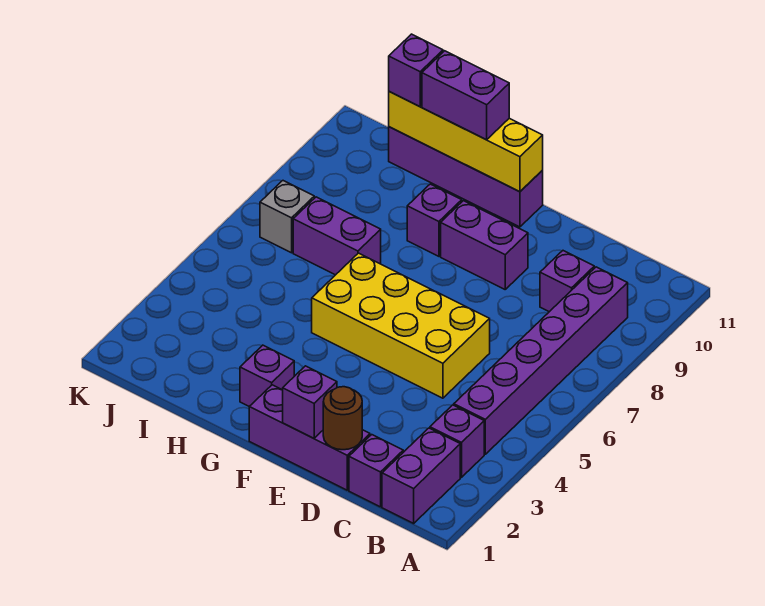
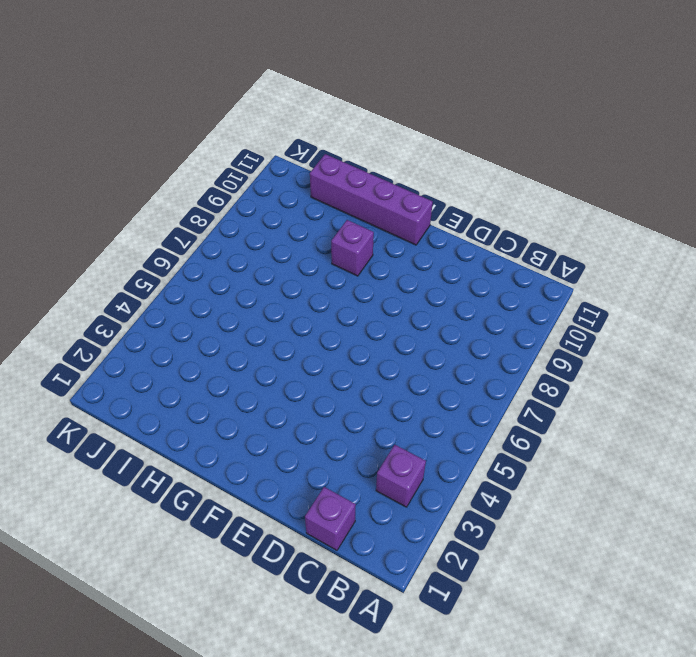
none -> purple brick B1:B2 level 1
none -> purple brick B4:B9 level 1
none -> purple brick C9 level 1

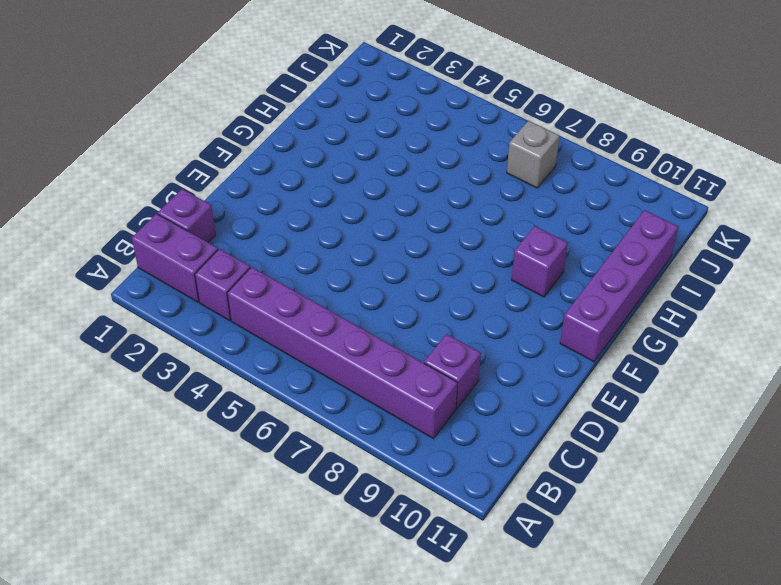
none -> purple brick D1:F1 level 1
none -> yellow brick D5:G6 level 1
none -> purple brick E9:F9 level 1

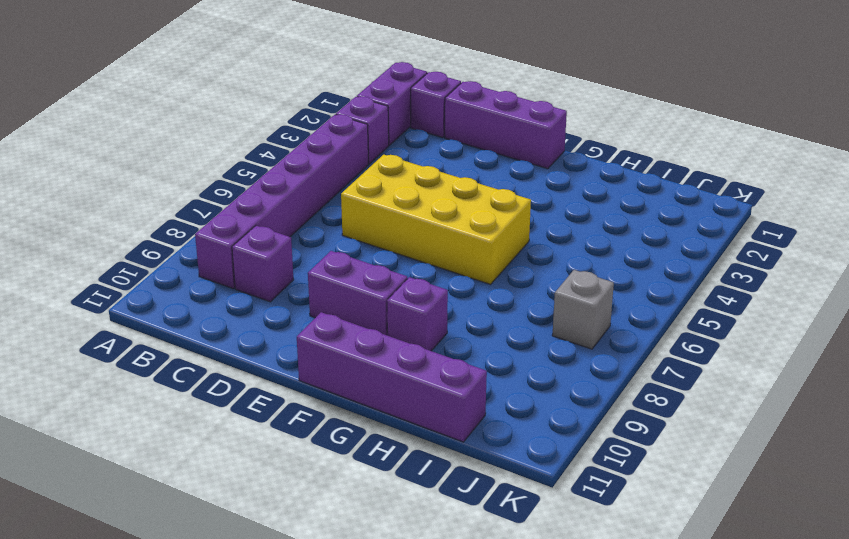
none -> purple brick G2 level 1
none -> purple brick H7:I7 level 1
none -> brown round brick D1 level 2

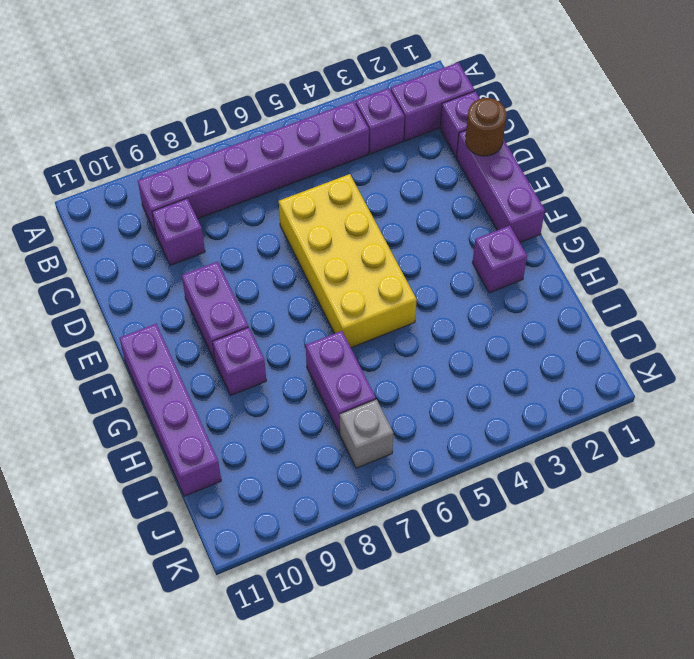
none -> purple brick E1 level 2
none -> yellow brick F11:I11 level 2
none -> purple brick G11:H11 level 3

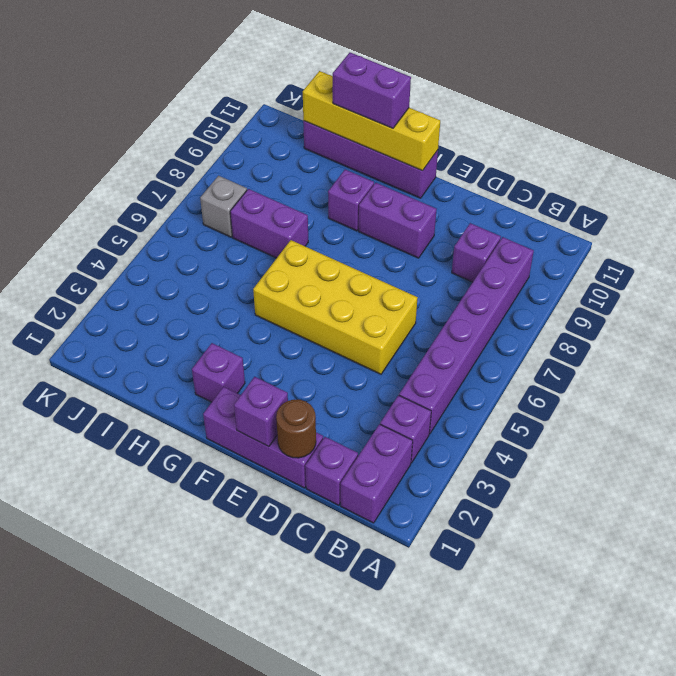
none -> purple brick I11 level 3

